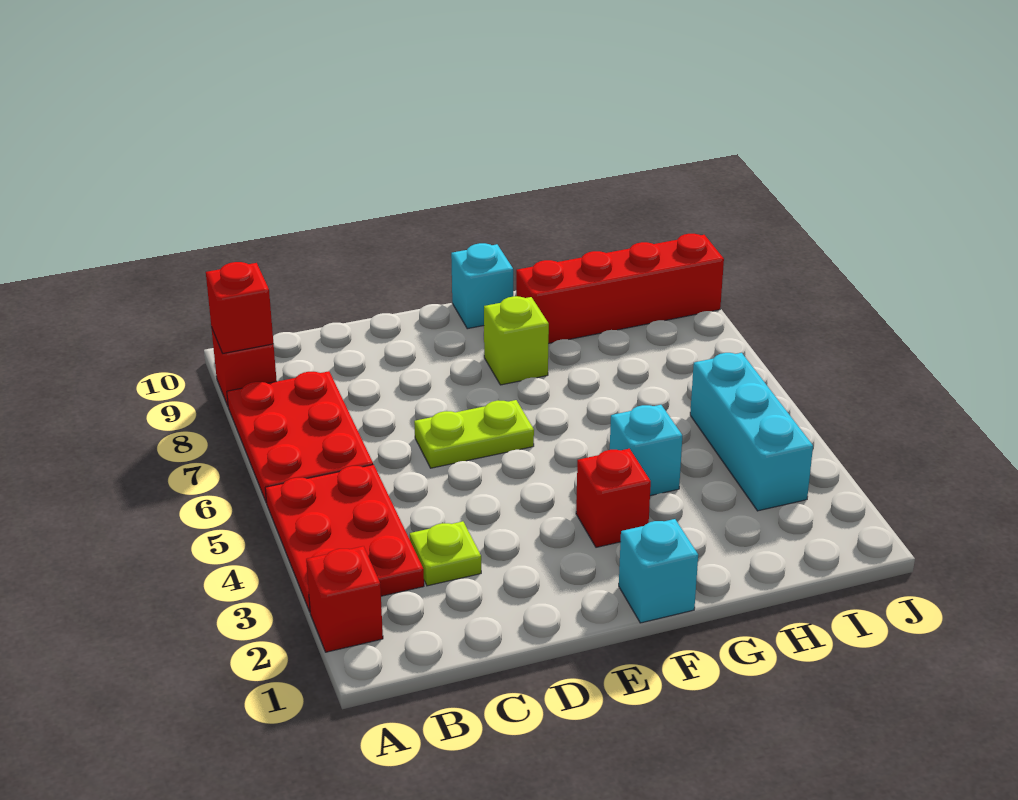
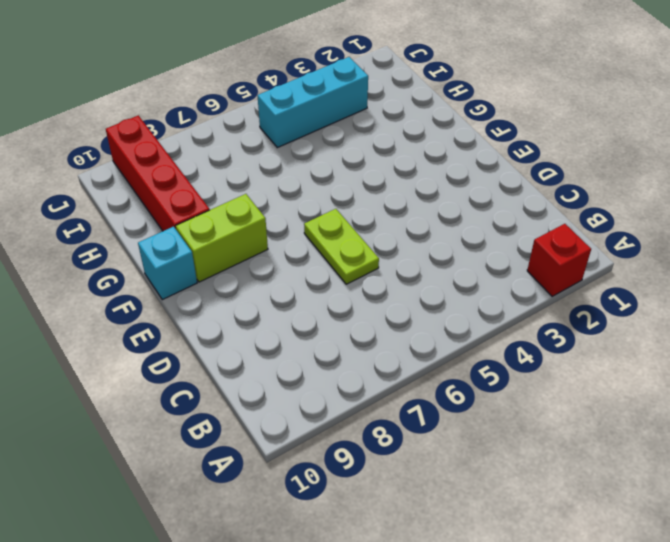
lime brick F8:F9 level 1 -> lime brick F8 level 1
none -> red plate A3:B5 level 1
none -> red plate A6:B8 level 1
none -> red brick A9 level 1

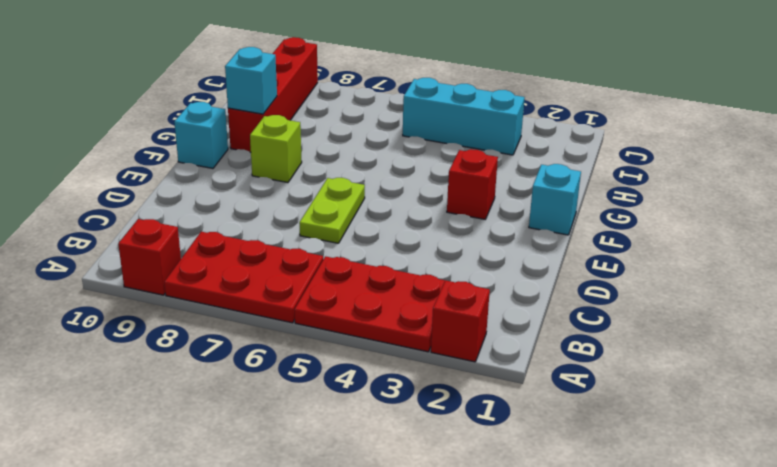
cyan brick G9 level 2 -> cyan brick G4 level 1
none -> lime plate C3 level 1
none -> red brick A9 level 2

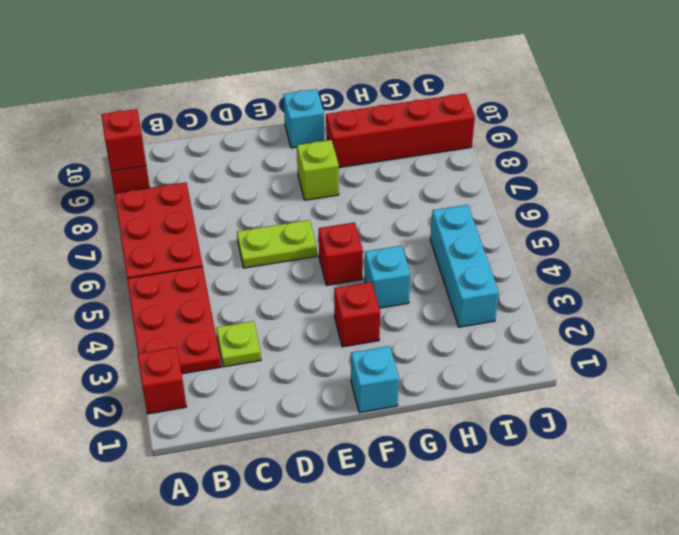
red brick F5 level 1 -> none

